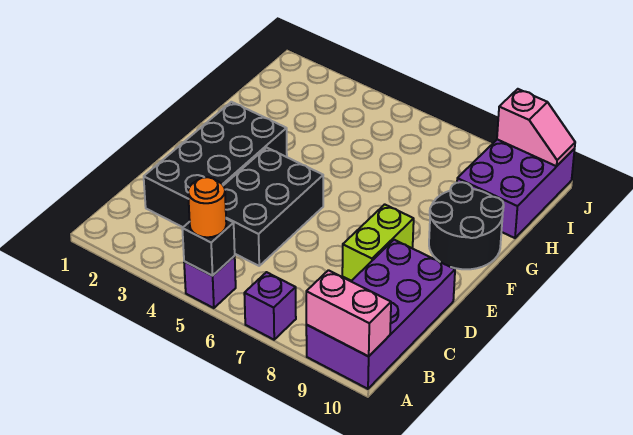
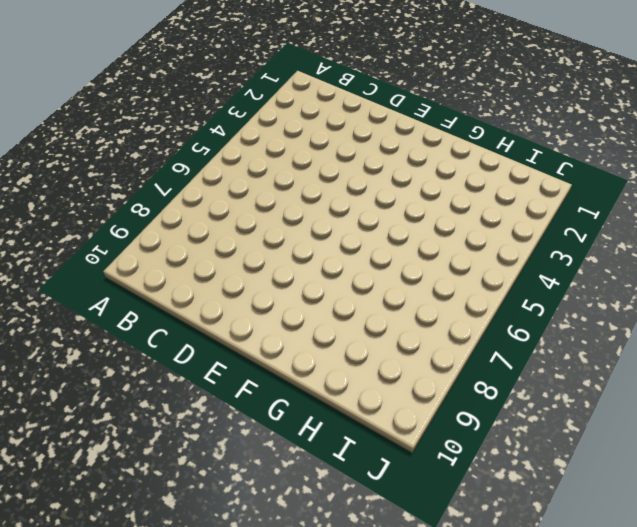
none -> purple brick A5 level 1
none -> purple brick A7 level 1
none -> purple brick A9:D10 level 1

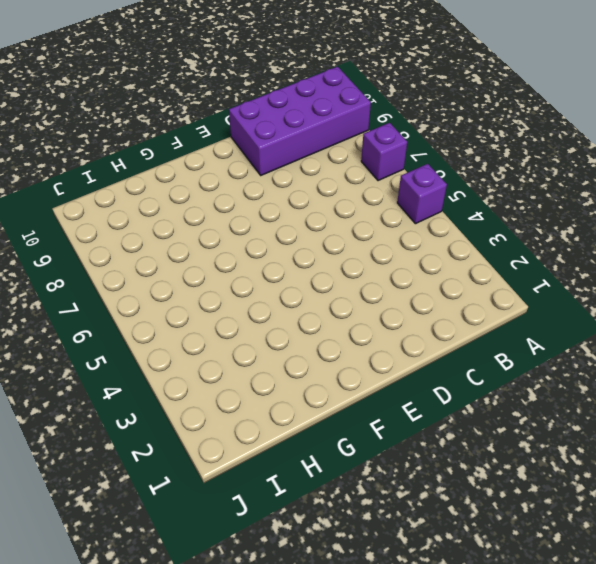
none -> black brick C2:F3 level 1
none -> black brick C4:E5 level 1
none -> lime brick D8:E8 level 1

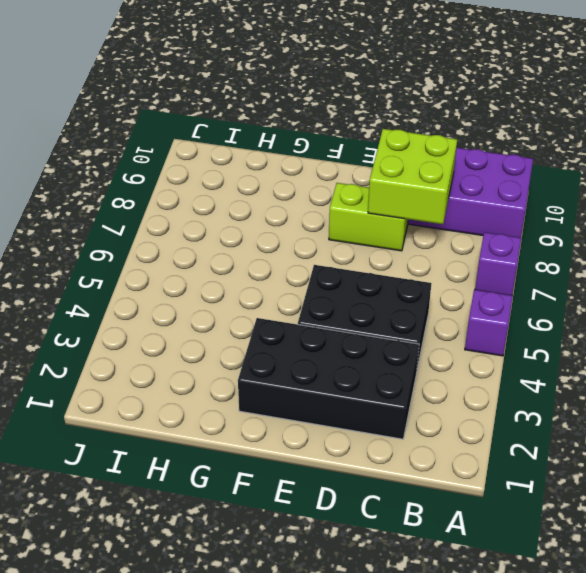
lime brick C8:D9 level 2 -> none
none -> black round brick F9:G10 level 1
none -> purple brick H9:J10 level 1
none -> black brick A5 level 2

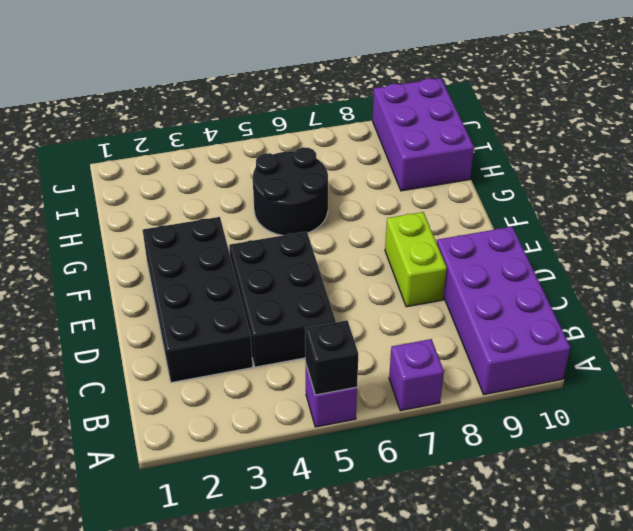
black round brick G5:H6 level 1 -> black round brick F9:G10 level 1
none -> pink brick A9:A10 level 2
none -> pink slope J9:J10 level 2 top 9
none -> orange round brick A5 level 3

